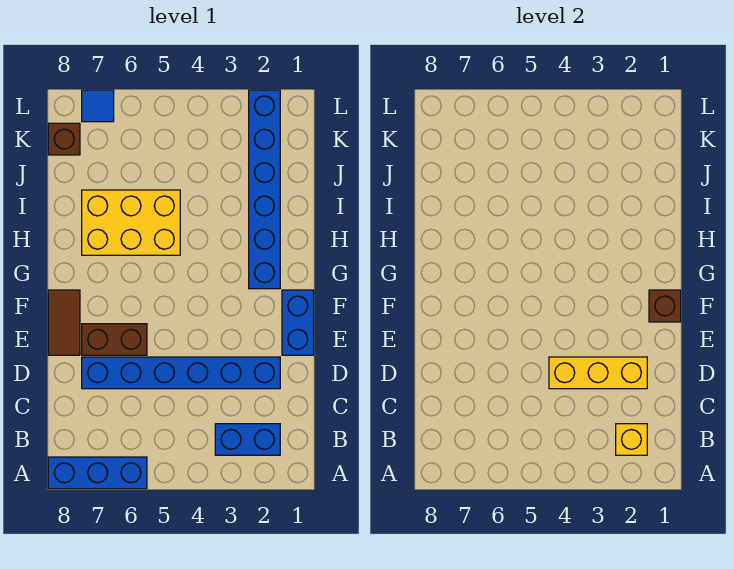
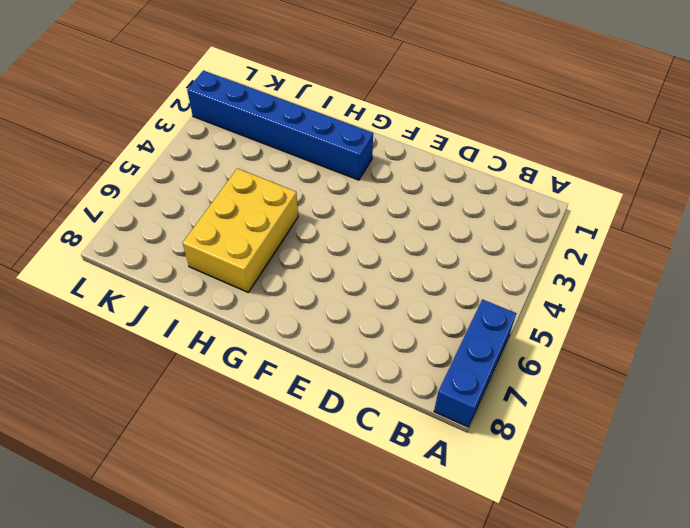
none -> blue brick B2:B3 level 1
none -> blue brick D2:D7 level 1
none -> blue brick E1:F1 level 1

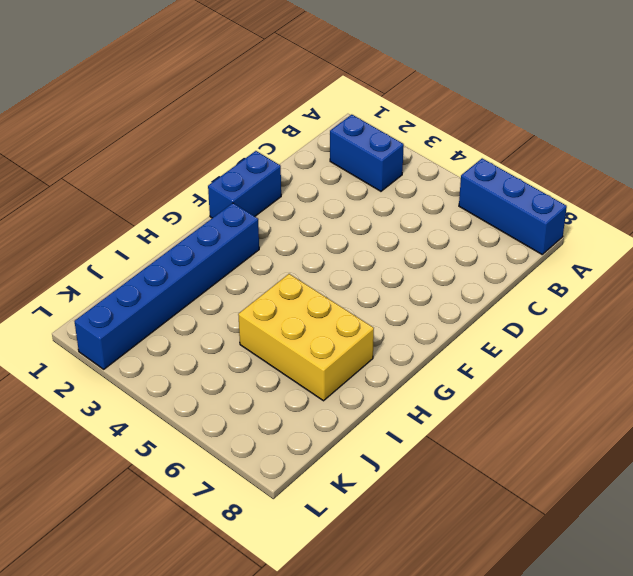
none -> blue brick D2:D7 level 1
none -> brown brick E6:E7 level 1
none -> brown tile E8:F8 level 1

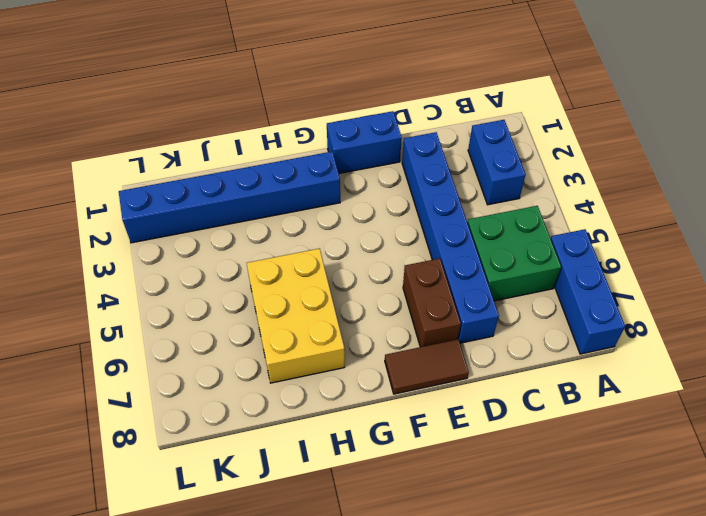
green brick B5:C6 level 1 -> none
none -> brown brick K8 level 1
none -> blue tile L7 level 1
none -> yellow brick B2 level 2

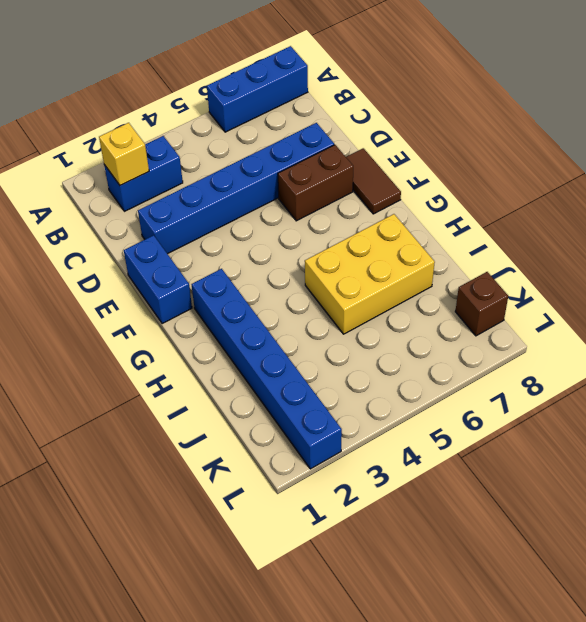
none -> blue tile L7 level 1
none -> yellow brick D2:D4 level 2
none -> brown brick F1 level 2

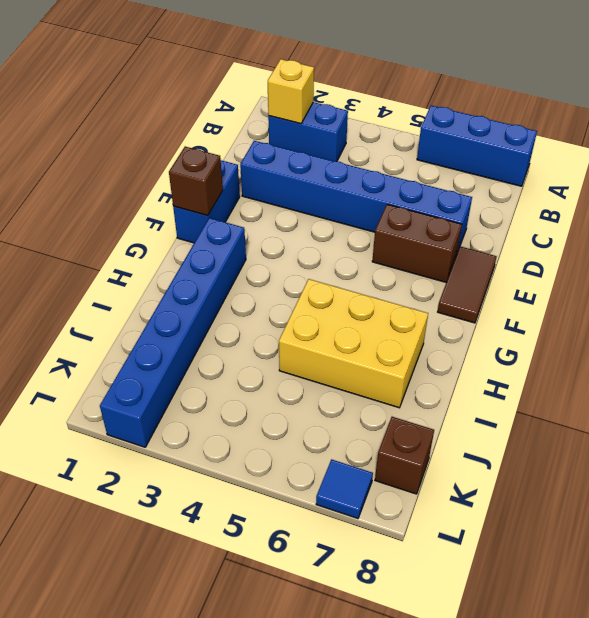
none -> yellow brick D2:D4 level 2

